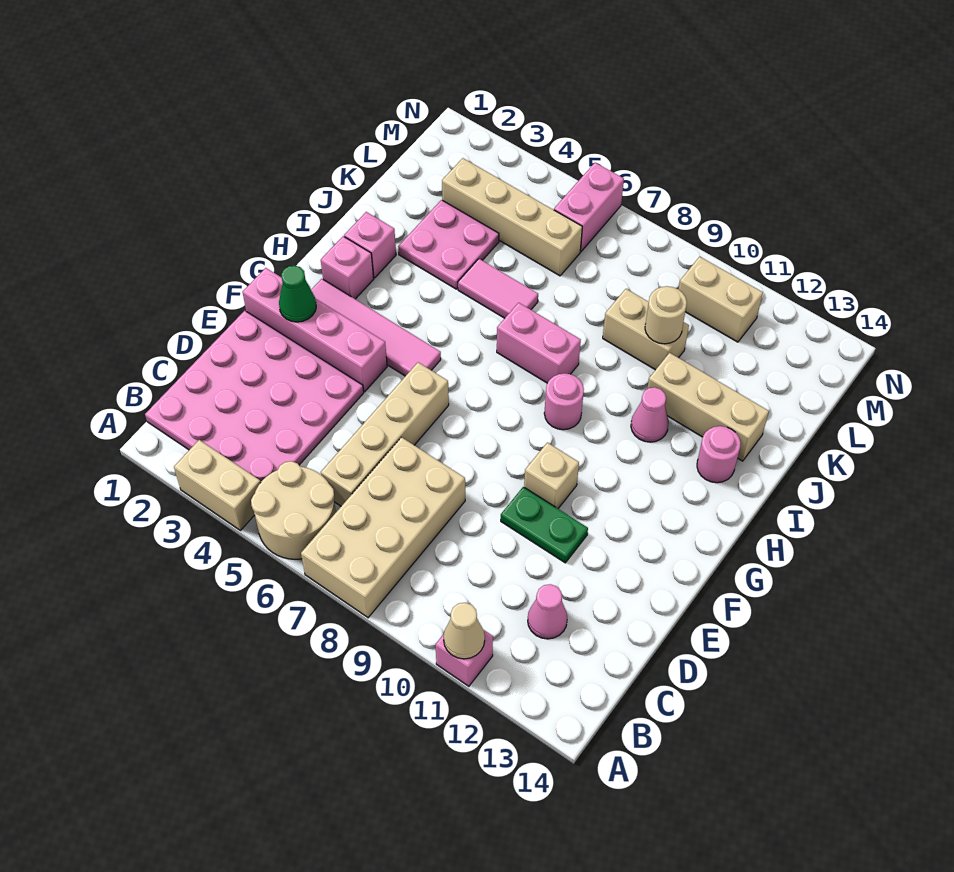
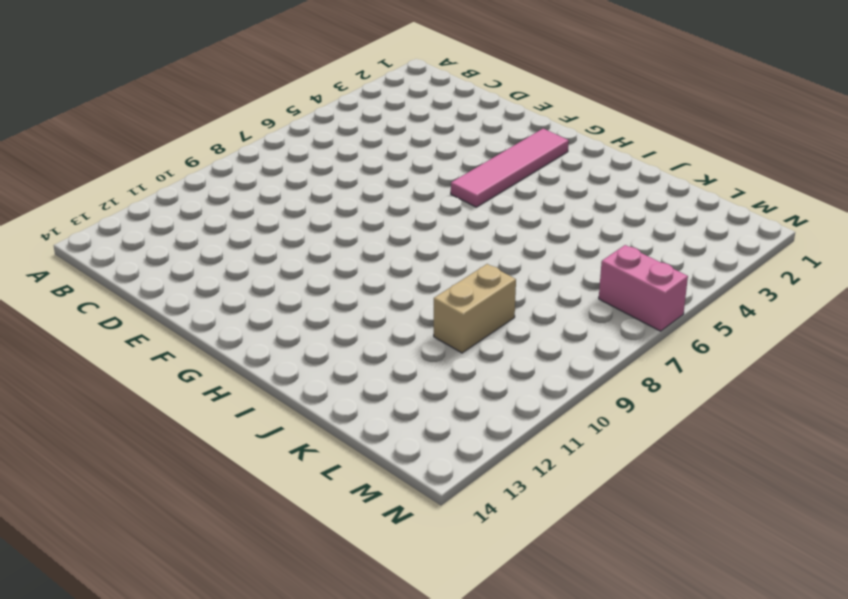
none -> tan brick A3:A4 level 1
none -> tan round brick A5:B6 level 1
none -> tan brick A7:D8 level 1

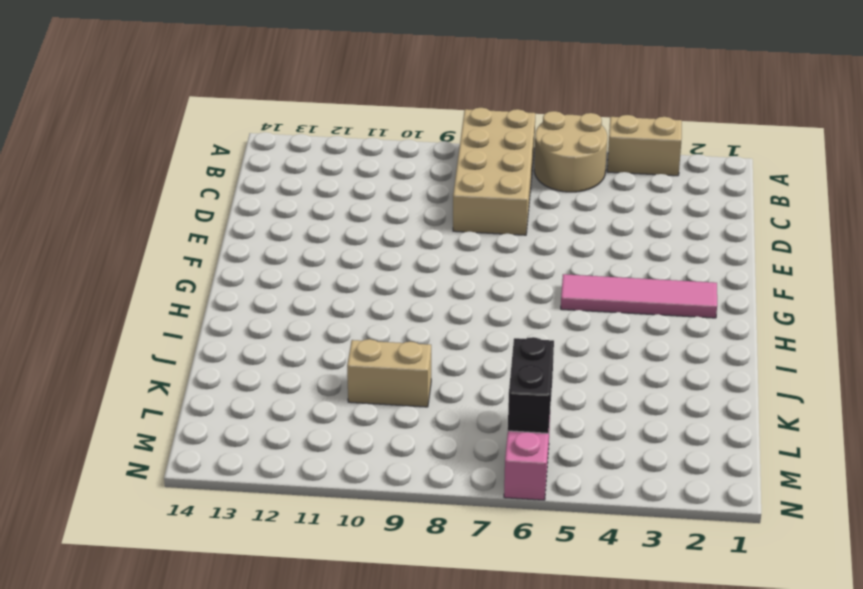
black brick L6:M6 level 2 -> none
none -> pink brick A11 level 1
none -> pink plate B1:E4 level 1
none -> tan brick C6:F6 level 1

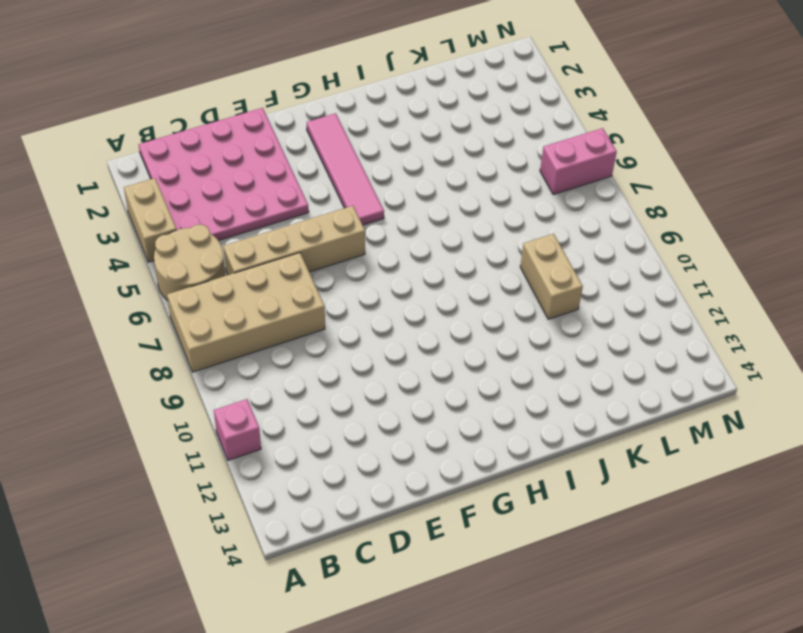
none -> pink cone C12 level 1
none -> green plate E10:E11 level 1
none -> pink brick F1:F4 level 1

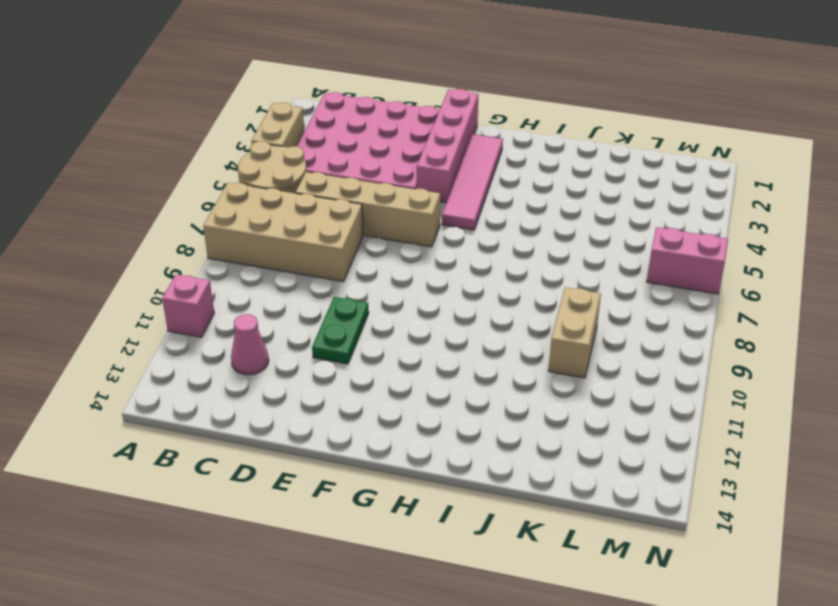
none -> tan brick F10 level 1
none -> pink brick H2 level 1
none -> pink round brick H9 level 1

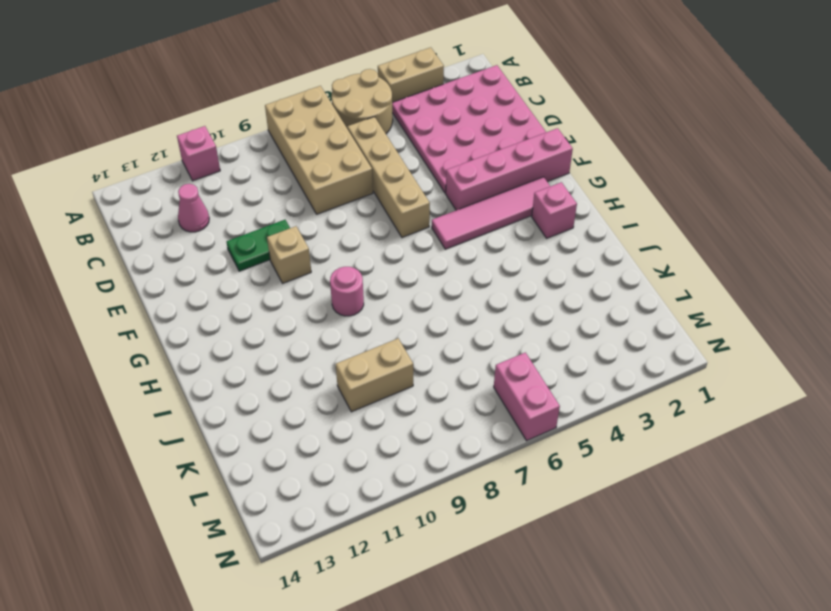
none -> pink brick I2 level 1
none -> pink brick I7:I8 level 1
none -> pink cone I11 level 1

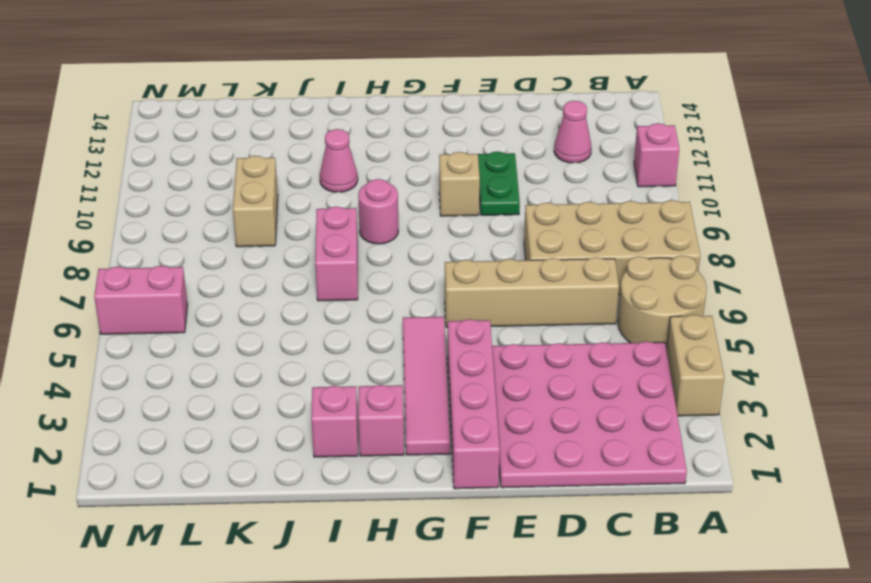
none -> pink round brick I13 level 1
none -> pink plate J3:K4 level 1
none -> pink tile J5:J6 level 1

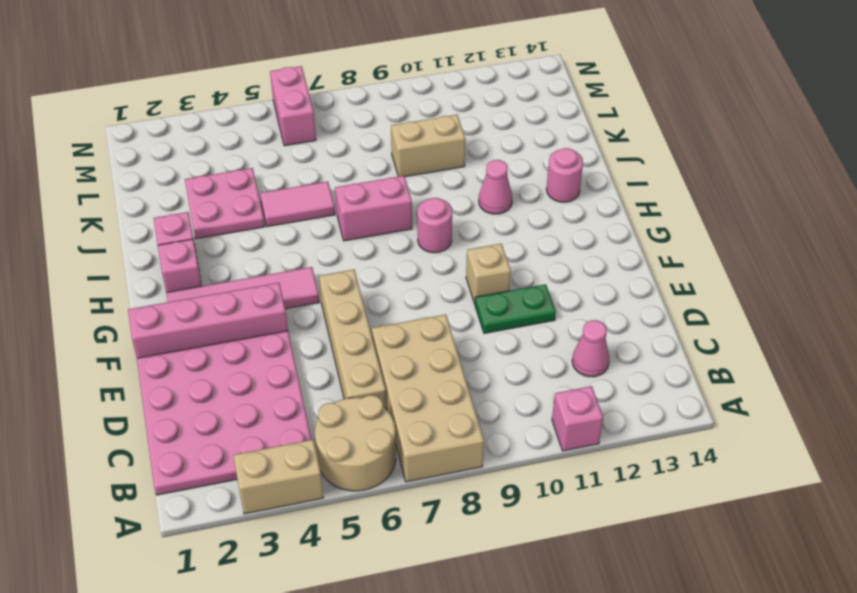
none -> tan brick J11:J13 level 1
none -> tan brick L3:L6 level 1
none -> tan brick M10:M11 level 1

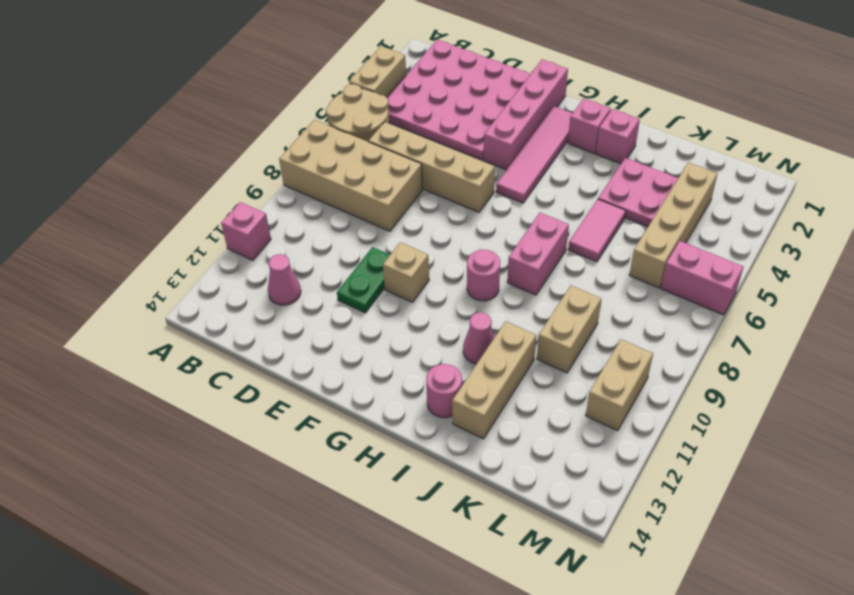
none -> tan cone A11 level 2
none -> green cone F2 level 2
none -> tan round brick K10 level 2

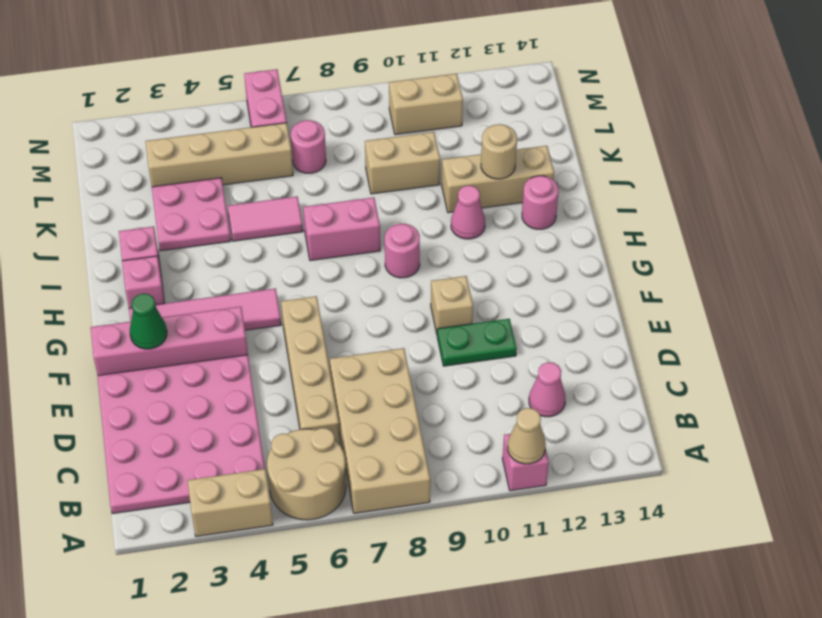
tan round brick J12 level 2 -> tan round brick K10 level 2
pink round brick L7 level 1 -> none

